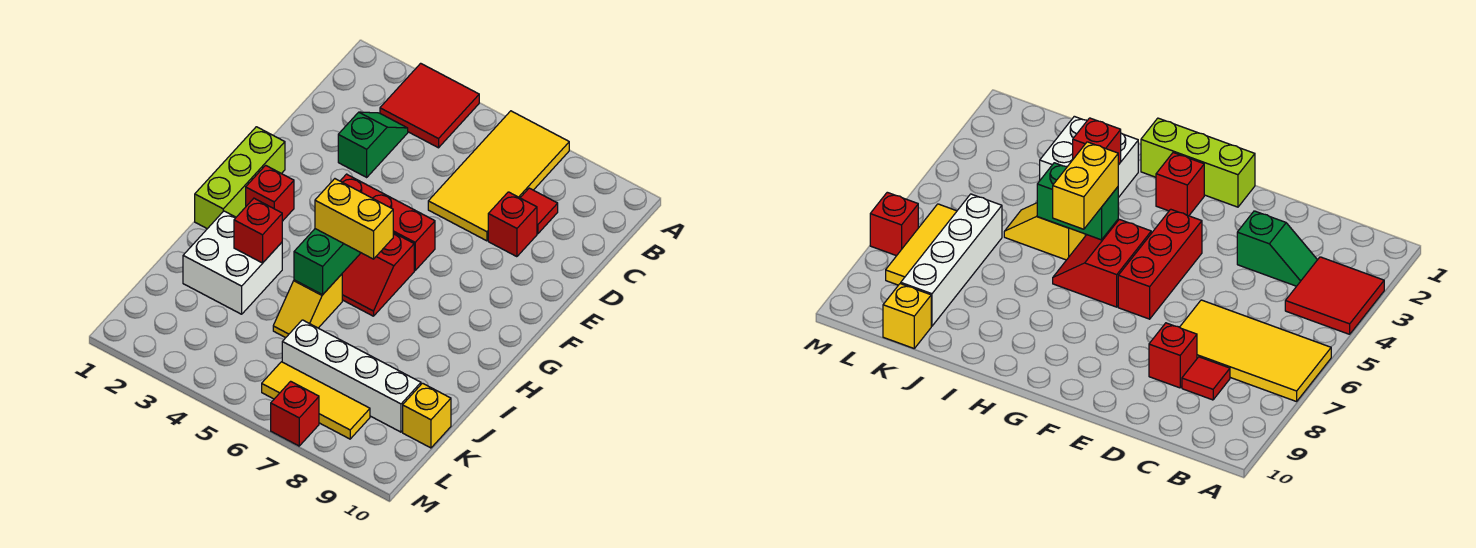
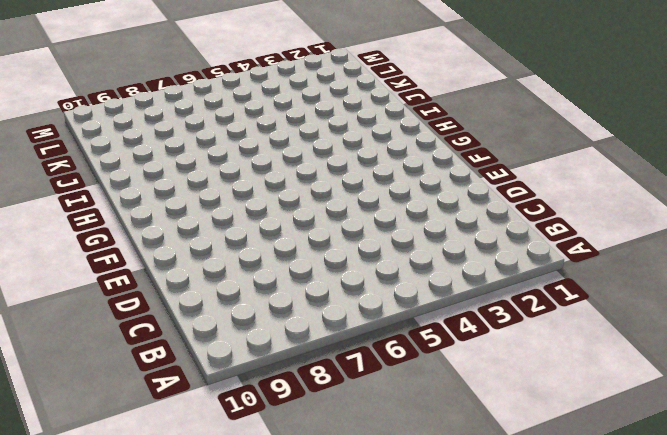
none -> red tile A3:B4 level 1
none -> yellow tile A6:D7 level 1
none -> green slope C3:D3 level 1 top D

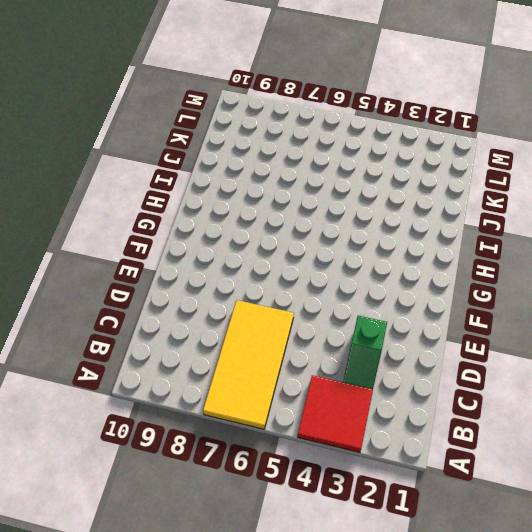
none -> red tile C8 level 1
none -> red brick D8 level 1
none -> lime brick F1:H1 level 1

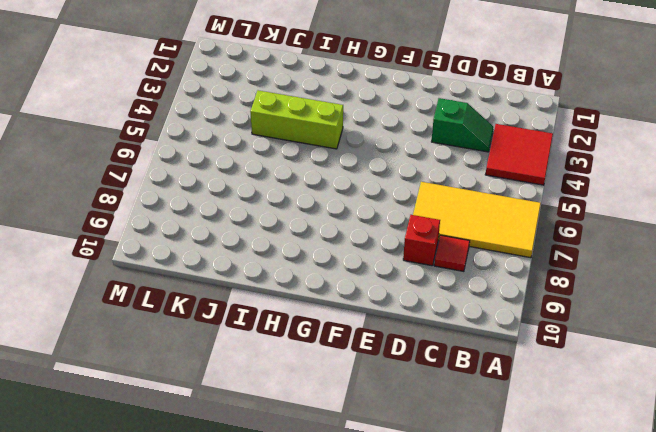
lime brick H4:J4 level 1 -> lime brick F1:H1 level 1
none -> red brick F4:F6 level 1
none -> red brick G2 level 1
none -> red slope G5:H6 level 1 top G

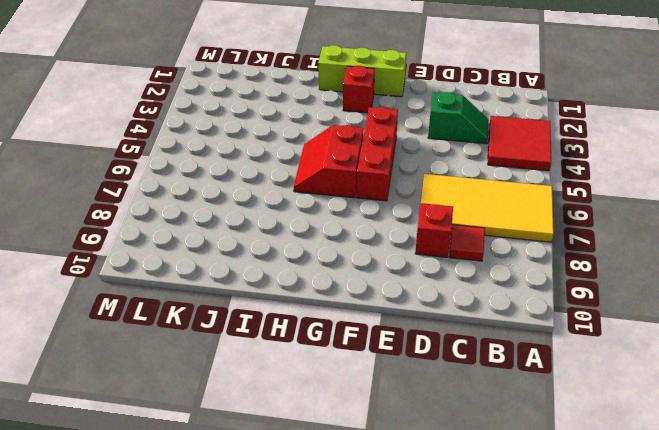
none -> white brick I2:J3 level 1
none -> yellow slope I5:J5 level 1 top I
none -> white brick K6:K9 level 1

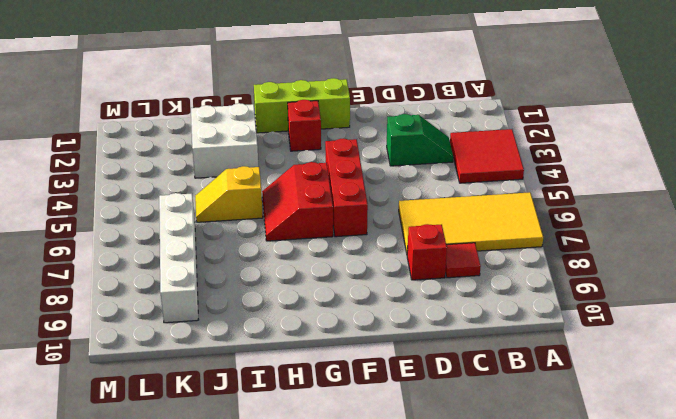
none -> yellow brick K10 level 1
none -> yellow tile L6:L8 level 1
none -> red brick M7 level 1

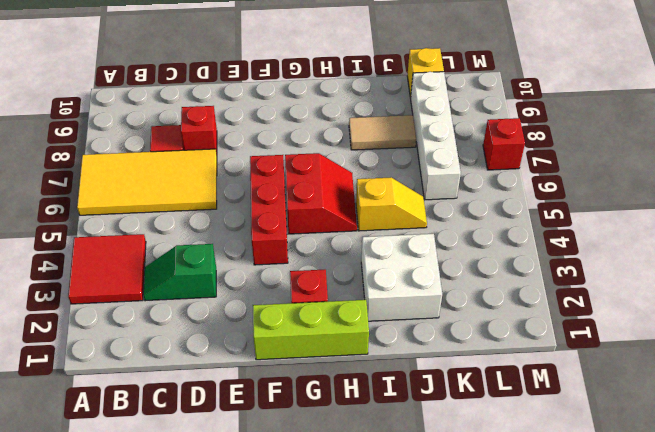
tan tile I8:J8 level 1 -> none
none -> yellow tile L6:L8 level 1
none -> green brick H5:I5 level 2
none -> red brick I3 level 2

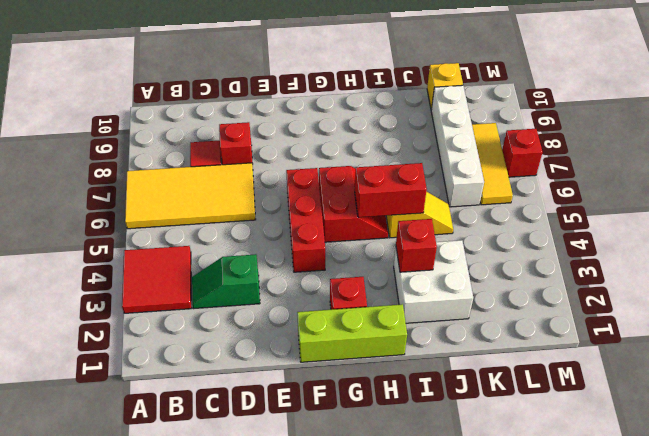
red brick H5:I5 level 2 -> green brick H5:I5 level 2
none -> yellow brick H5:H6 level 3

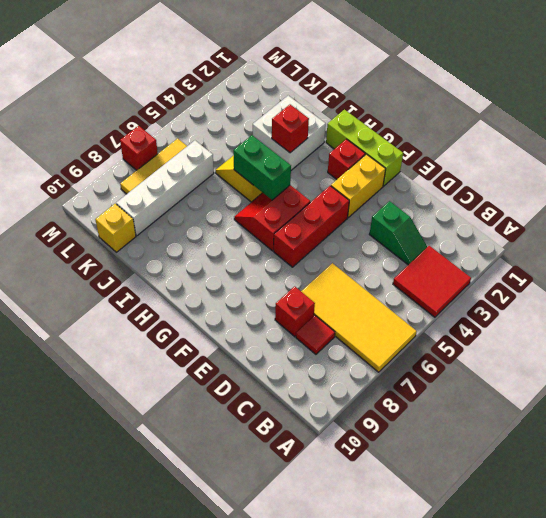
yellow brick F2:F3 level 1 -> yellow brick H5:H6 level 3

